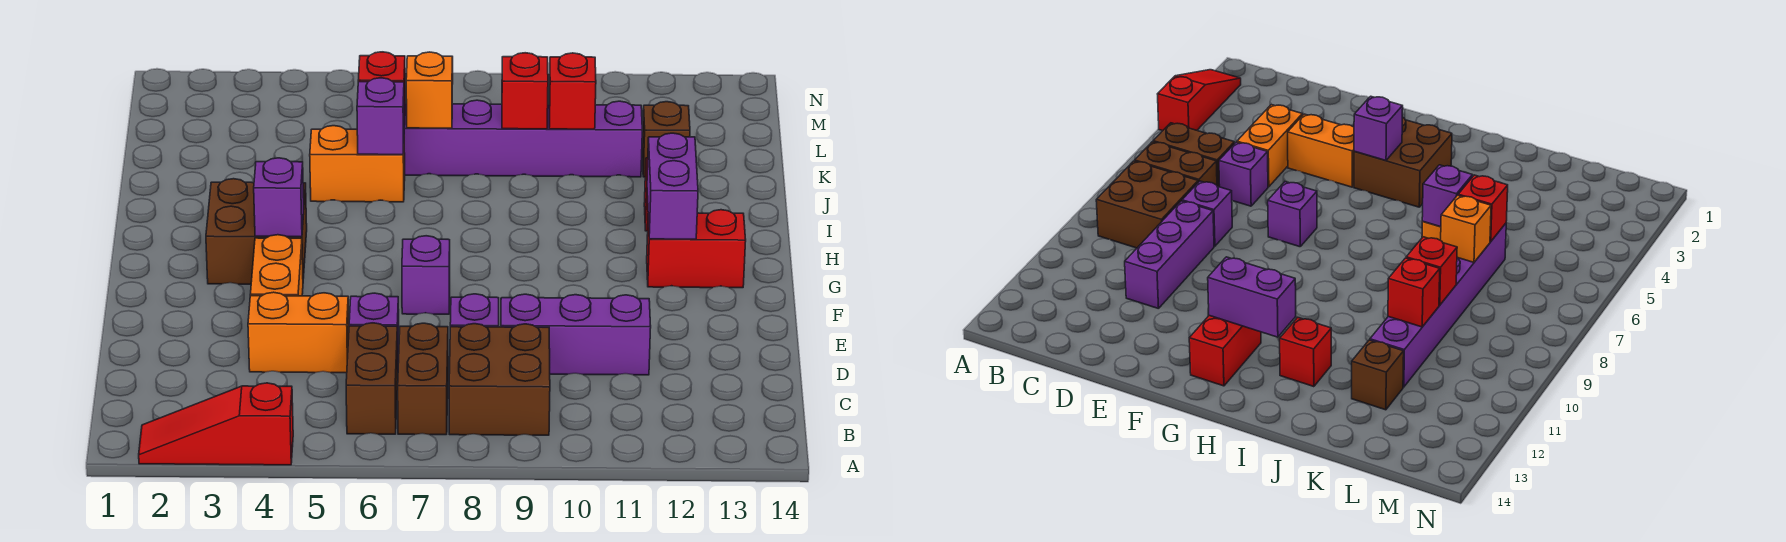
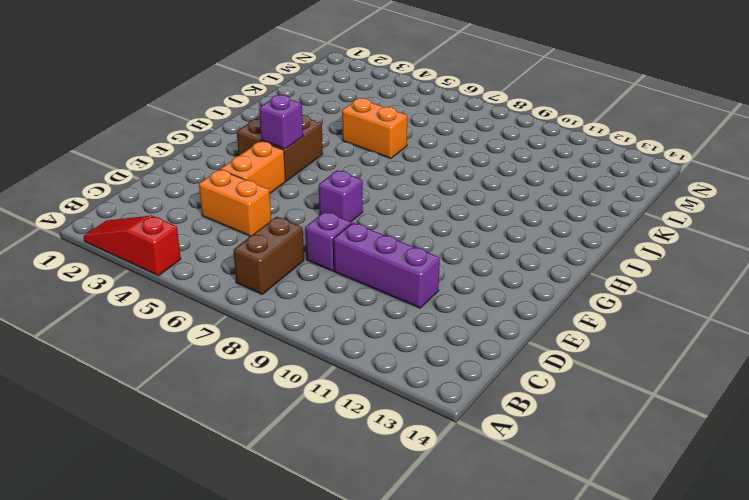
none -> brown brick B6:C6 level 1
none -> brown brick B8:C9 level 1
none -> purple brick D6 level 1

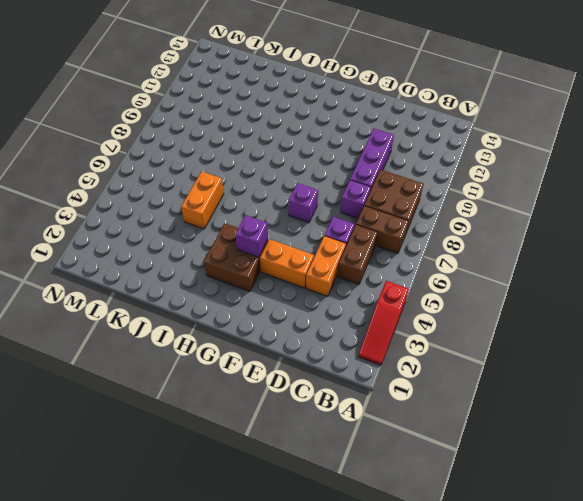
brown brick C5:C6 level 1 -> brown brick B6:C6 level 1
none -> red brick G12:G13 level 1
none -> red brick I12 level 1
none -> purple brick K6:K11 level 1

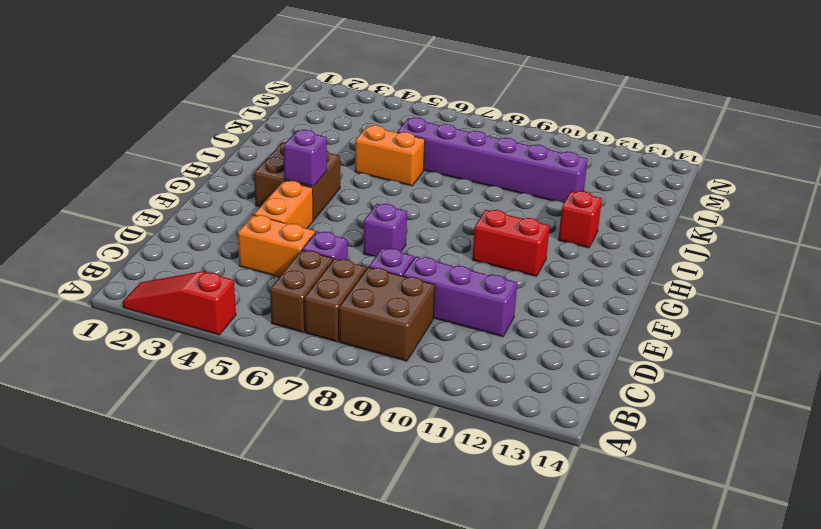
red brick G10:G11 level 1 -> red brick G12:G13 level 1
none -> brown brick K12 level 1
none -> purple brick G12:H12 level 2
none -> purple brick J6 level 2

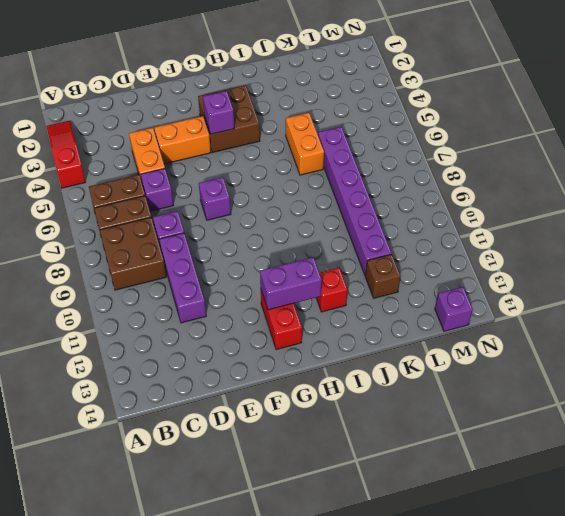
purple brick M14 level 1 -> purple brick J6 level 2
none -> red brick K6 level 2
none -> orange brick K7 level 2
none -> red brick K9 level 2

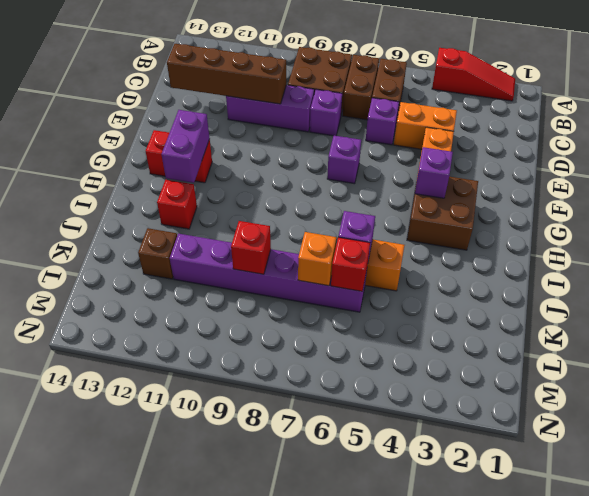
brown brick D10:D13 level 2 -> none
none -> red brick K10 level 2

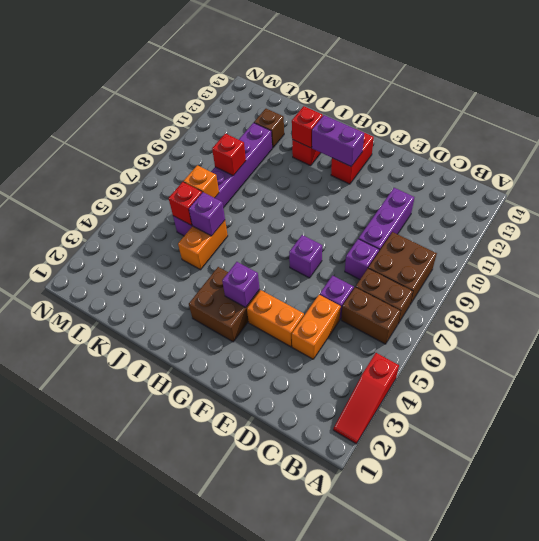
red brick I12 level 2 -> red brick K10 level 2

